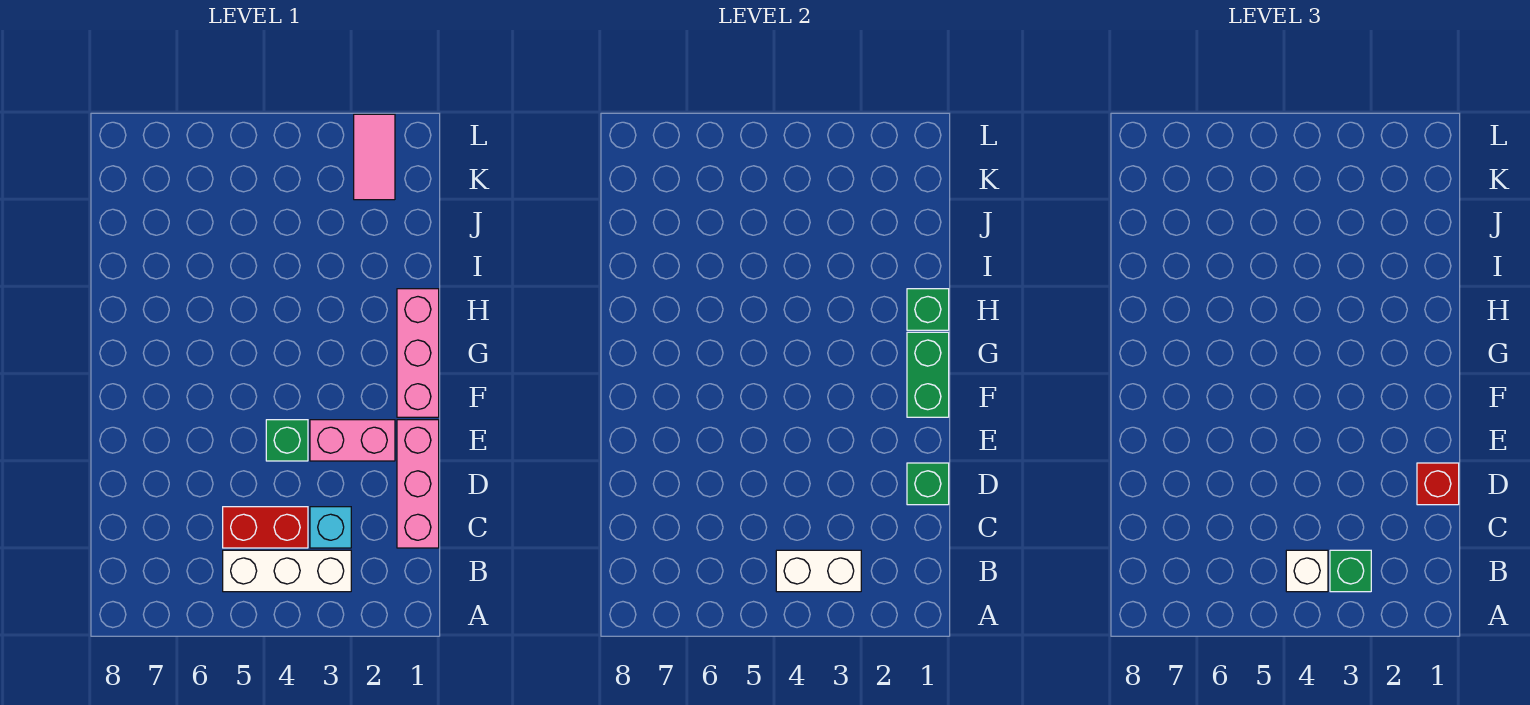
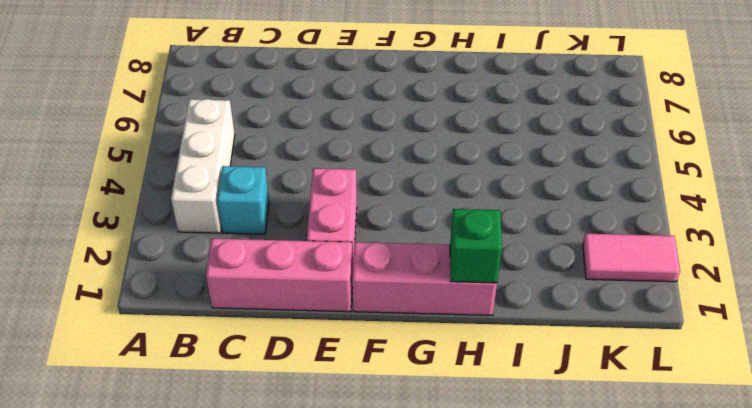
none -> red brick C4:C5 level 1
none -> green brick E4 level 1
none -> white brick B3:B4 level 2

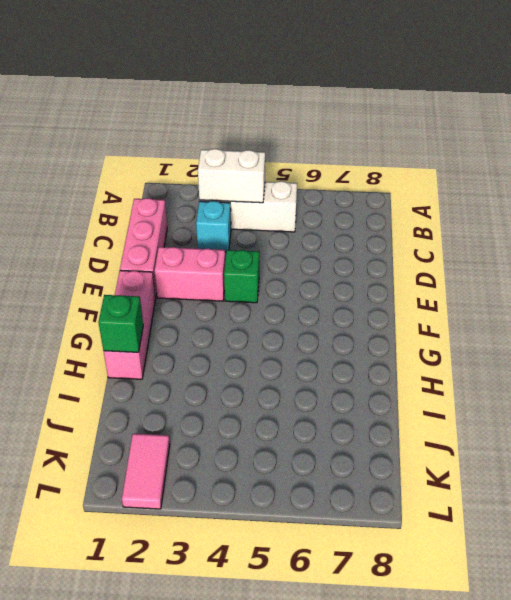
none -> red brick C4:C5 level 1
none -> green brick D1 level 2
none -> green brick F1:G1 level 2

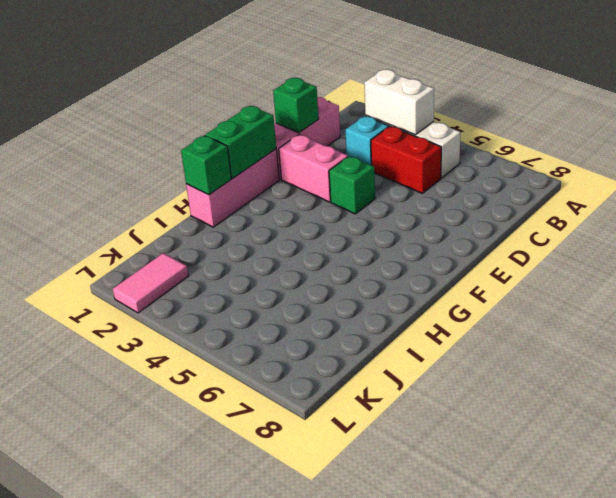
none -> green brick B3 level 3
none -> white brick B4 level 3
none -> red brick D1 level 3

